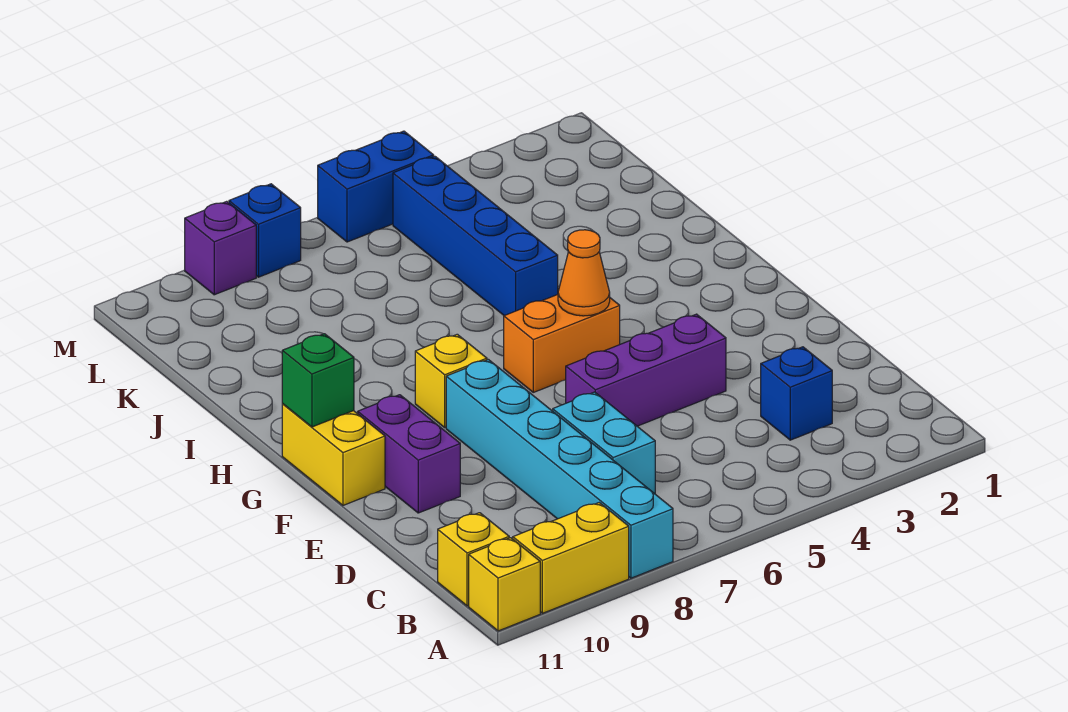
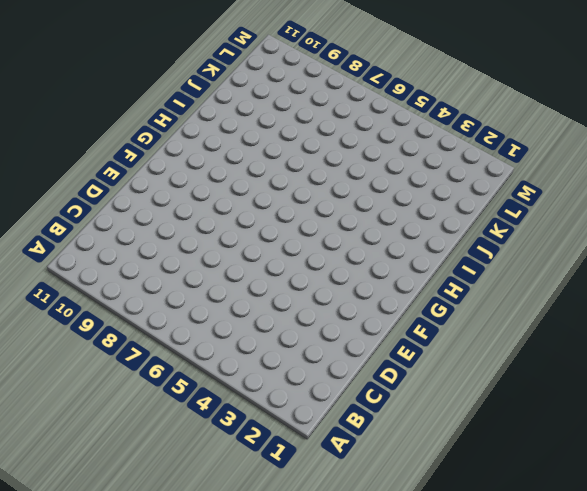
none -> cyan brick A8:F8 level 1
none -> yellow brick A9:A10 level 1
none -> yellow brick A11 level 1

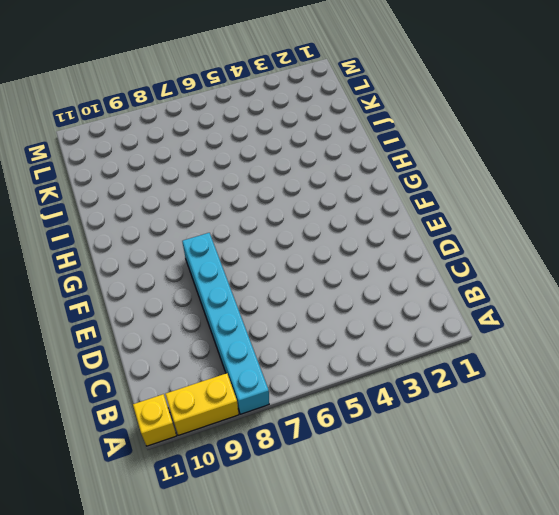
none -> yellow brick B11 level 1
none -> blue brick C3 level 1
none -> cyan brick C7:D7 level 1

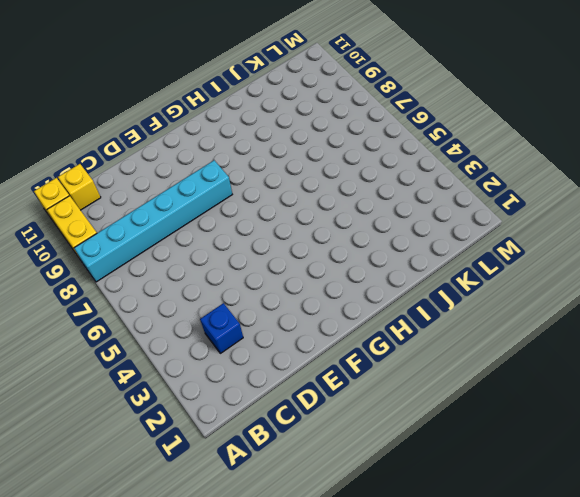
none -> cyan brick C7:D7 level 1
none -> purple brick E4:E6 level 1
none -> purple brick E10:F10 level 1

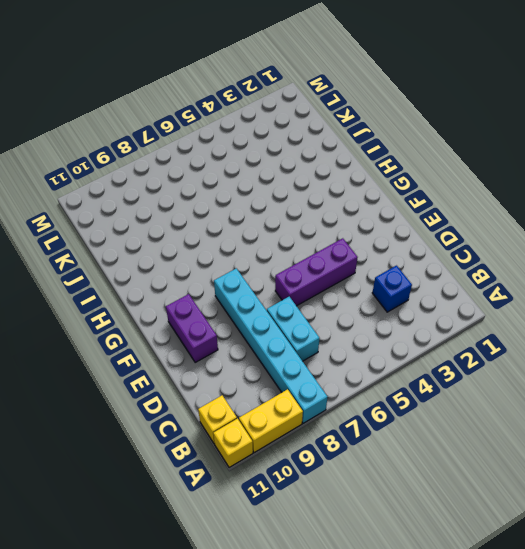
none -> yellow brick F11:G11 level 1
none -> orange brick G5:G6 level 1
none -> yellow brick G8 level 1

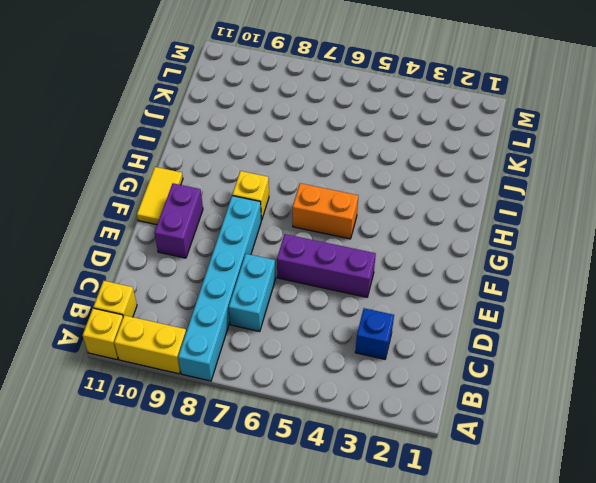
yellow tile F11:G11 level 1 -> yellow brick F11:G11 level 1
none -> blue brick I5:L5 level 1
none -> blue brick M5:M6 level 1
none -> blue brick M8 level 1

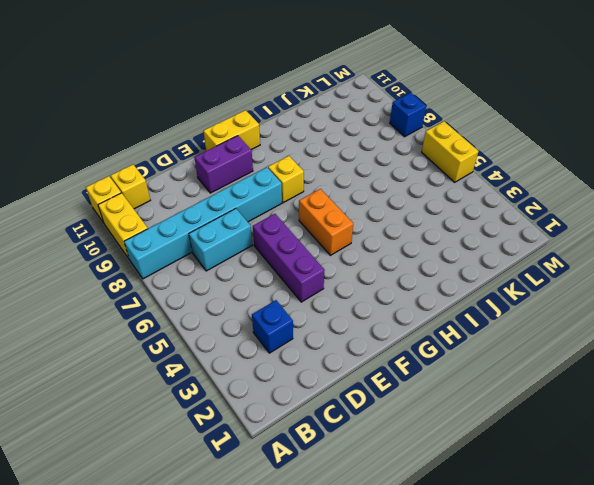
yellow brick M5:M6 level 1 -> blue brick M5:M6 level 1
none -> blue brick I5:L5 level 1
none -> purple brick M9 level 1
none -> orange cone G5 level 2

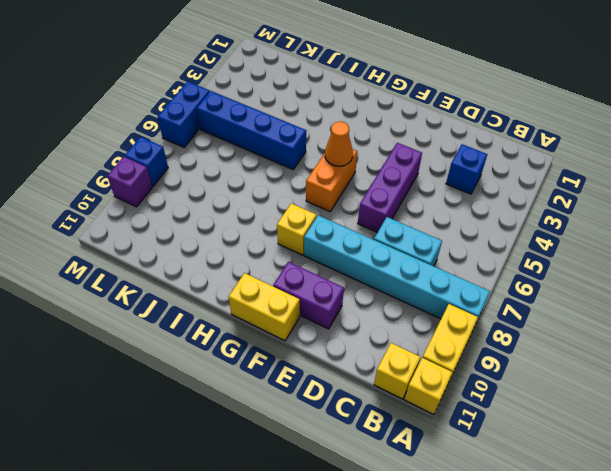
none -> green brick G11 level 2

